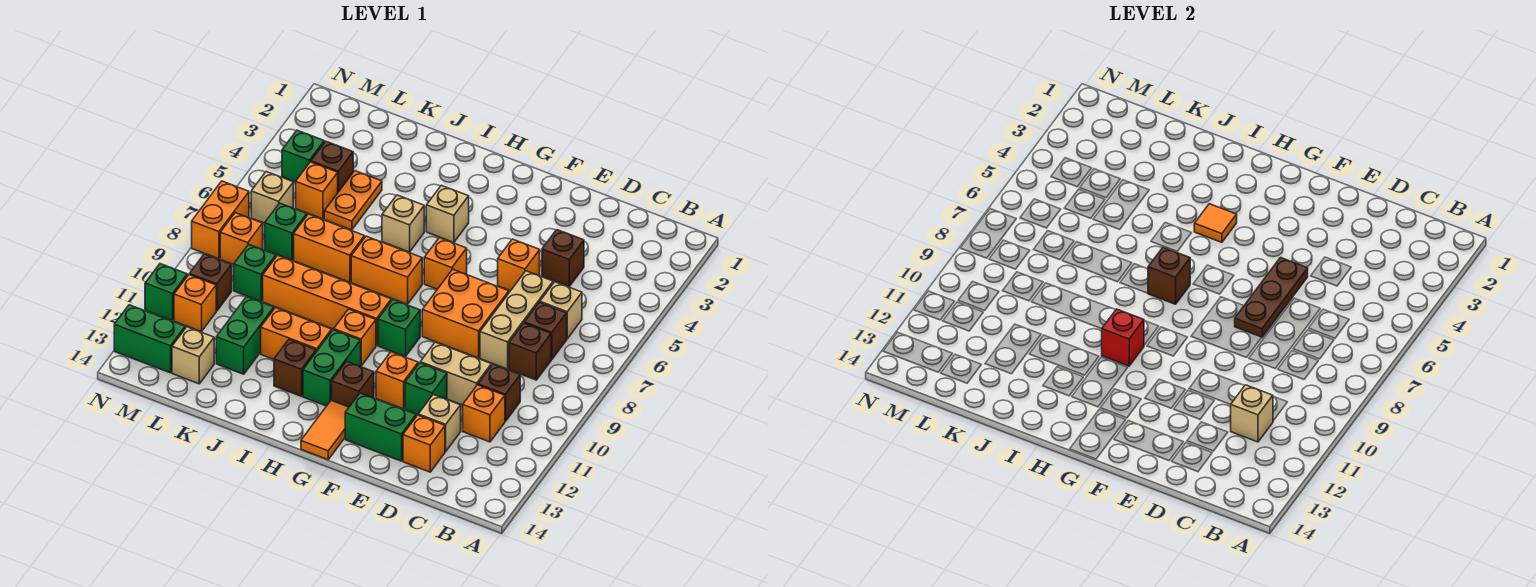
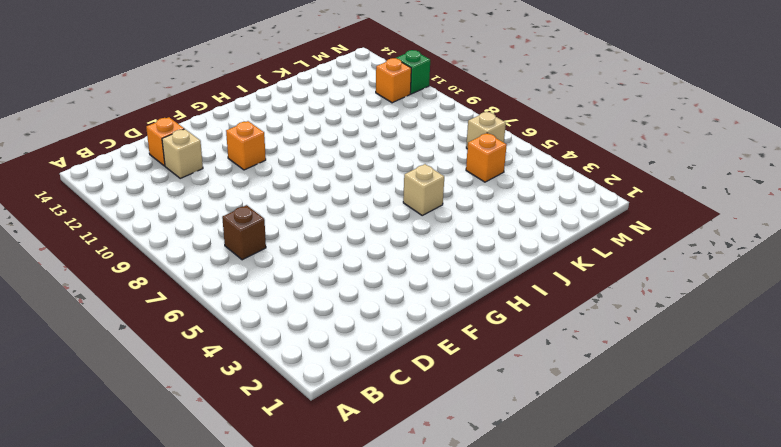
none -> tan brick C6 level 1
none -> brown brick C8 level 1
none -> brown brick C10 level 1
none -> orange brick C11 level 1

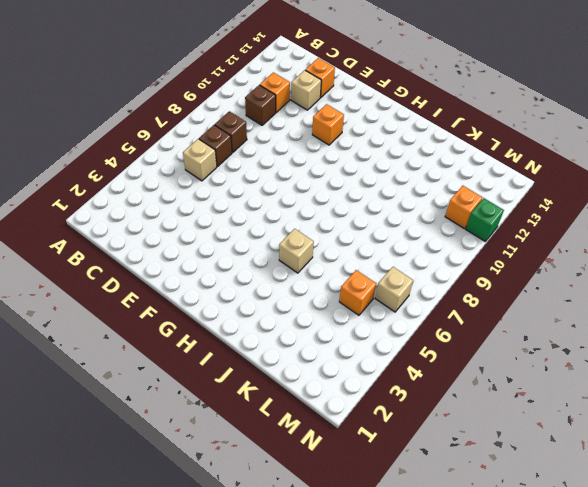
none -> brown brick D4 level 1
none -> tan brick D6:D8 level 1
none -> tan brick D10:E10 level 1
none -> orange brick E5 level 1

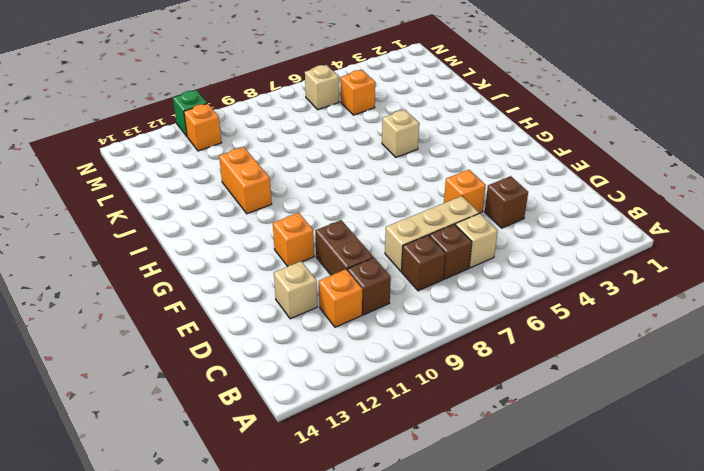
brown brick D10:E10 level 1 -> tan brick D10:E10 level 1
none -> orange brick D13 level 1
none -> orange brick E7:F8 level 1
none -> green brick E11 level 1
none -> green brick E13:F13 level 1

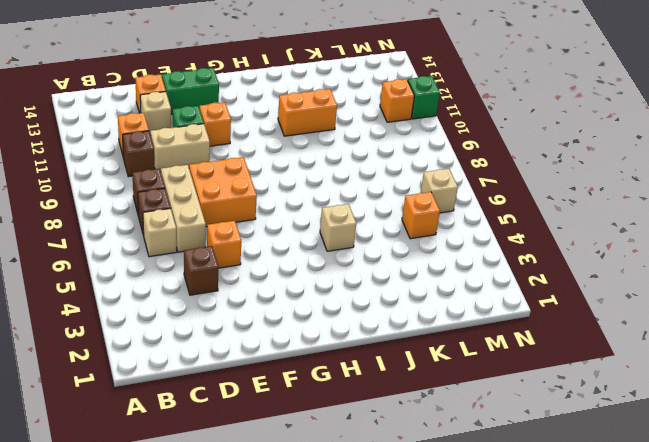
none -> orange brick G6 level 1
none -> green brick G9 level 1
none -> brown brick G12 level 1
none -> orange tile G13:G14 level 1

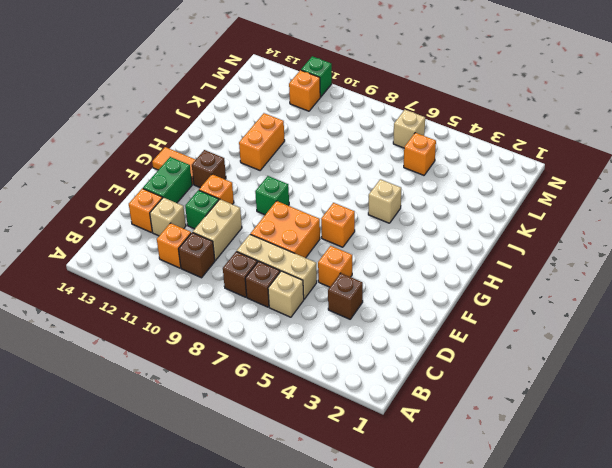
none -> tan brick H4 level 1
none -> orange brick H7:I7 level 1
none -> orange brick H9:K9 level 1
none -> orange brick H10 level 1

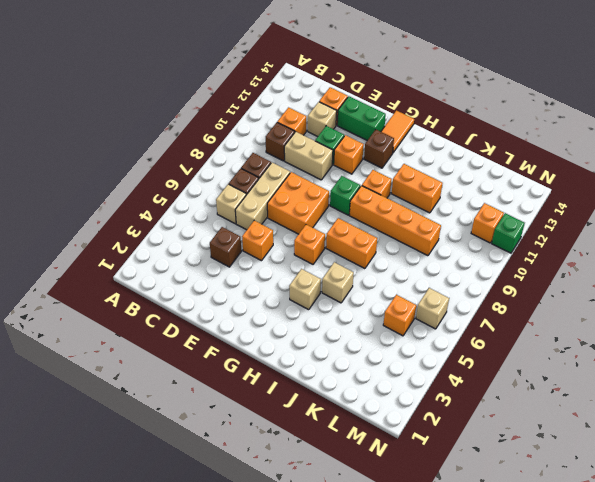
none -> green brick H11:H12 level 1
none -> brown brick I12 level 1
none -> orange brick J7:K7 level 1
none -> orange plate K4:K5 level 1

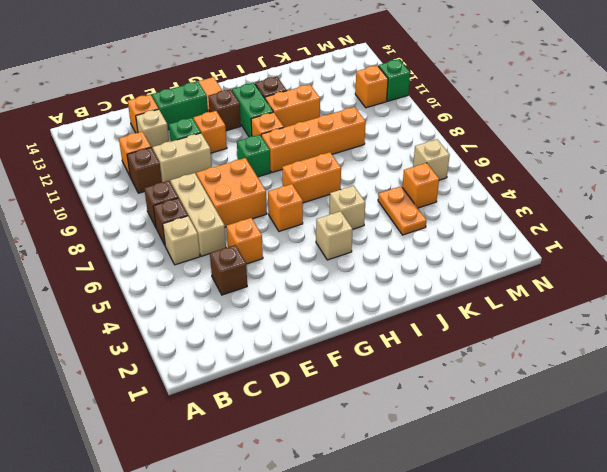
none -> orange brick J7:K7 level 1
none -> green brick K11:K12 level 1
none -> brown brick L4 level 1
none -> green brick L7 level 1

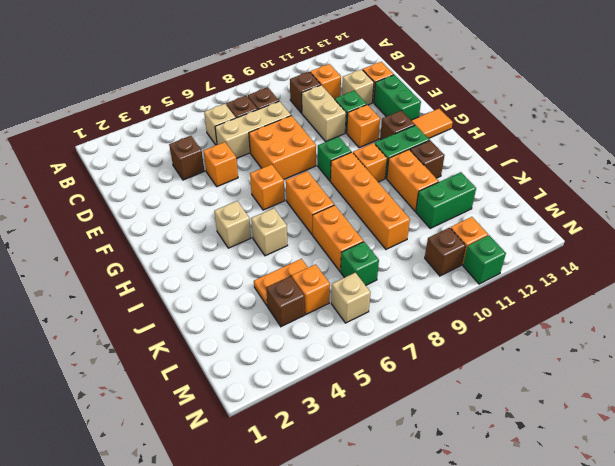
none -> green brick L9 level 1
none -> tan brick L13 level 1
none -> green brick M4 level 1
none -> orange brick M8 level 1

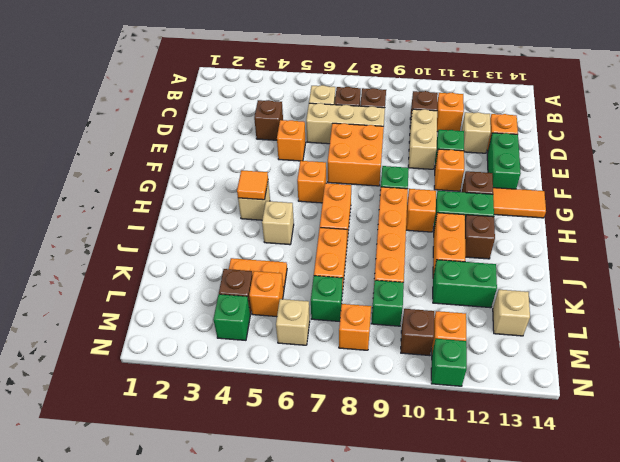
none -> green brick M13:N13 level 1
none -> orange brick N7:N8 level 1
none -> tan brick C11 level 2
none -> brown plate E5:E7 level 2

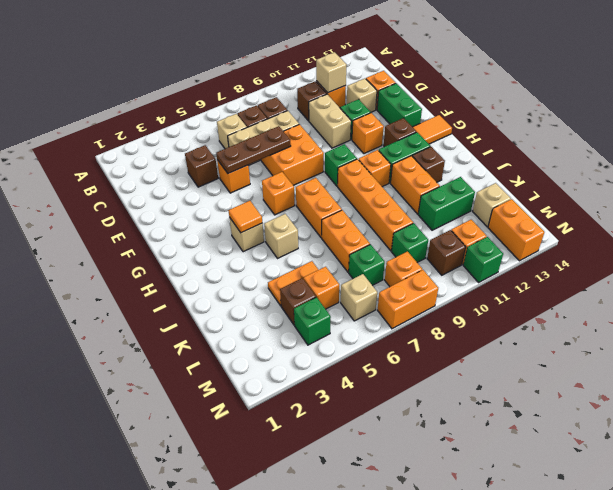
orange brick M13:N13 level 1 -> green brick M13:N13 level 1
none -> brown brick H7 level 2
none -> red brick H10 level 2

